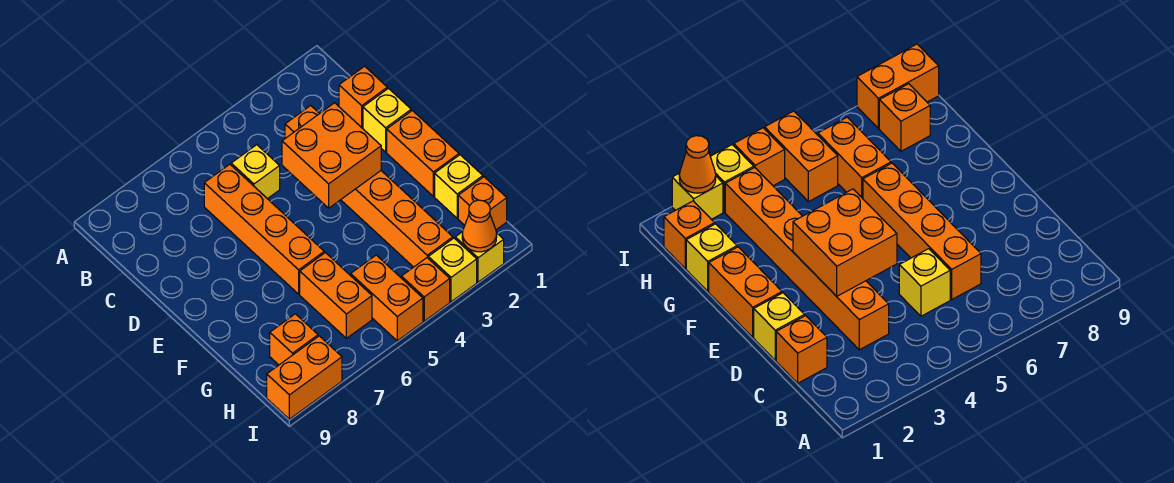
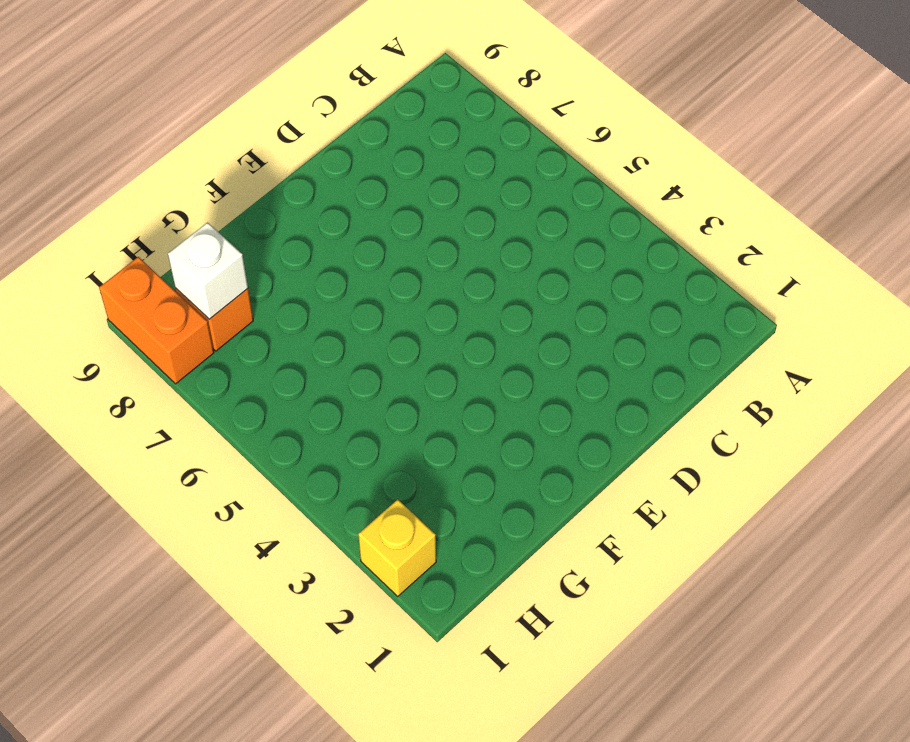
white brick H8 level 2 -> none
none -> orange brick C1 level 1
none -> orange brick C3:H3 level 1
none -> yellow brick C5 level 1

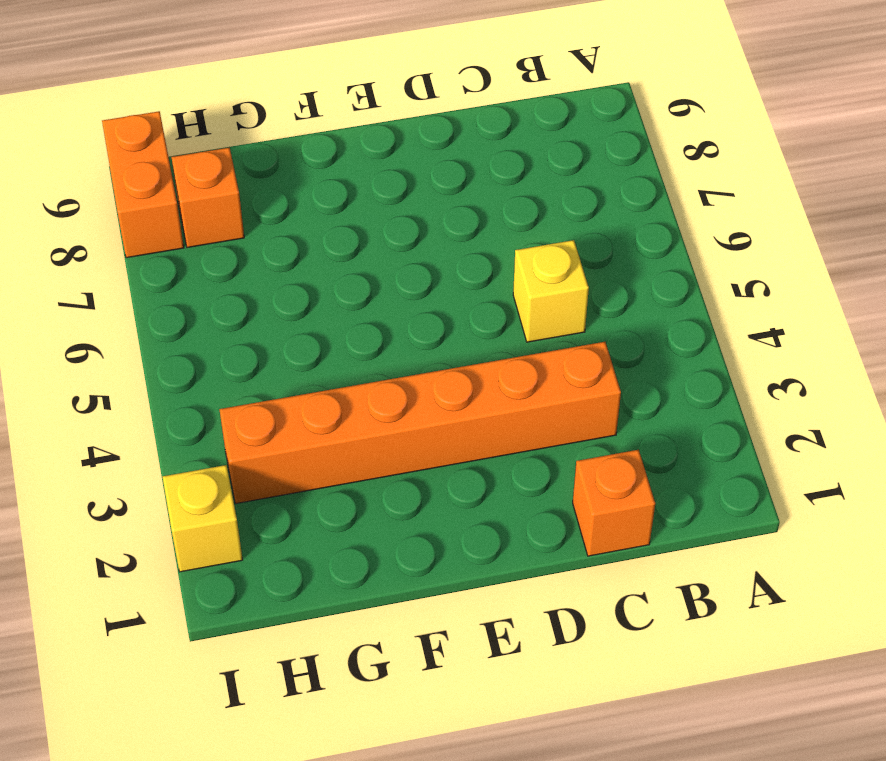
none -> orange brick C6:F6 level 1
none -> yellow brick D1 level 1
none -> orange brick E1:F1 level 1

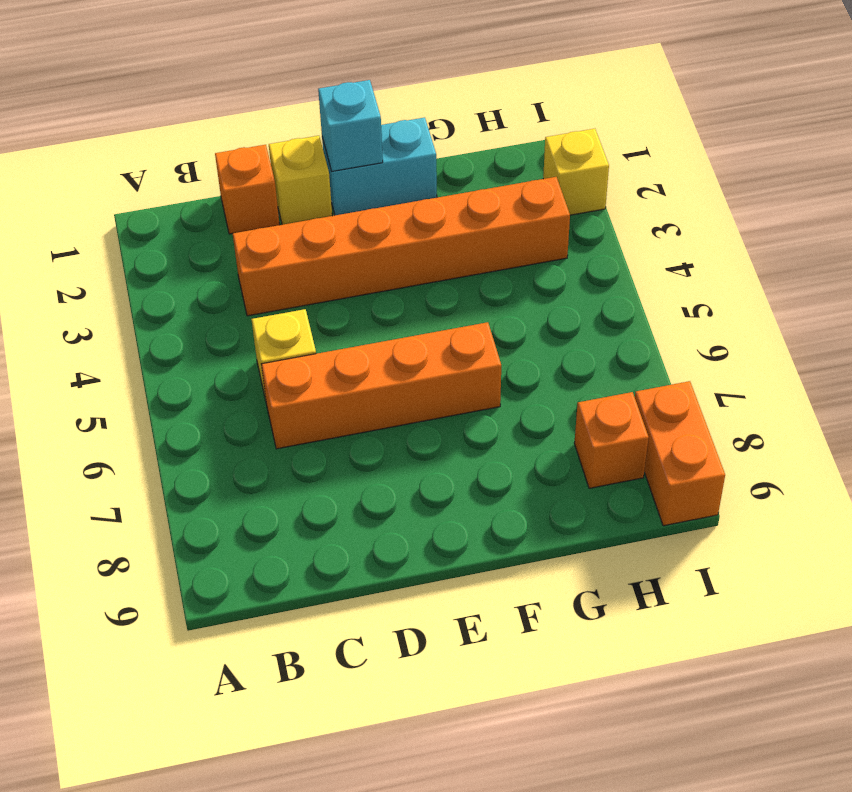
cyan brick E1:F1 level 1 -> orange brick E1:F1 level 1
cyan brick E1 level 2 -> none
none -> yellow brick G1 level 1
none -> orange brick G6:H6 level 1
none -> orange brick H1 level 1

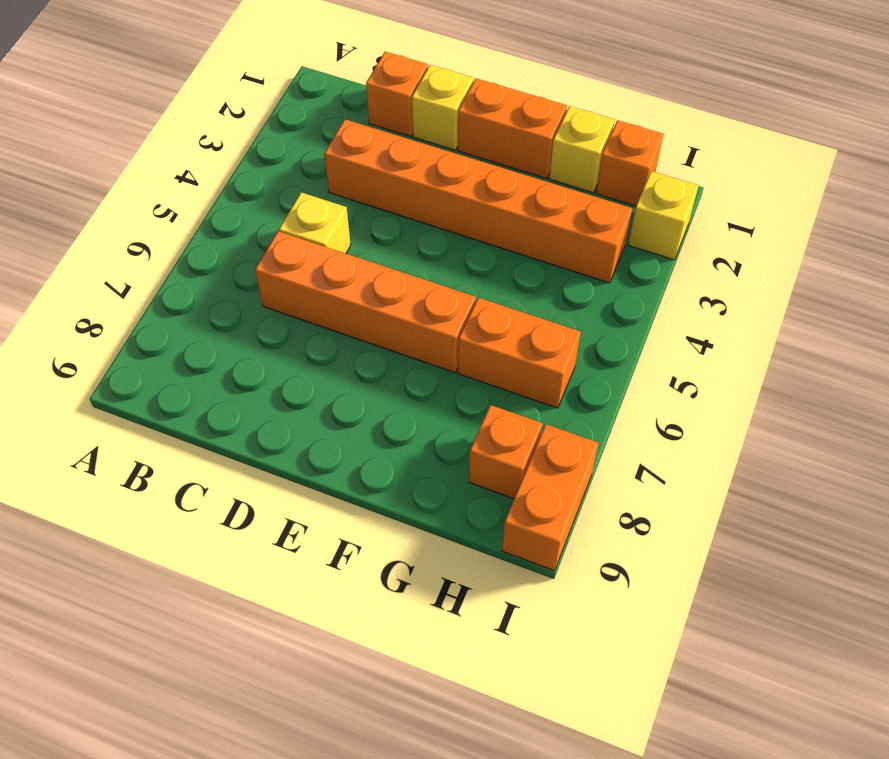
none -> orange brick H5:I5 level 1
none -> yellow brick I3 level 1
none -> orange brick I4 level 1

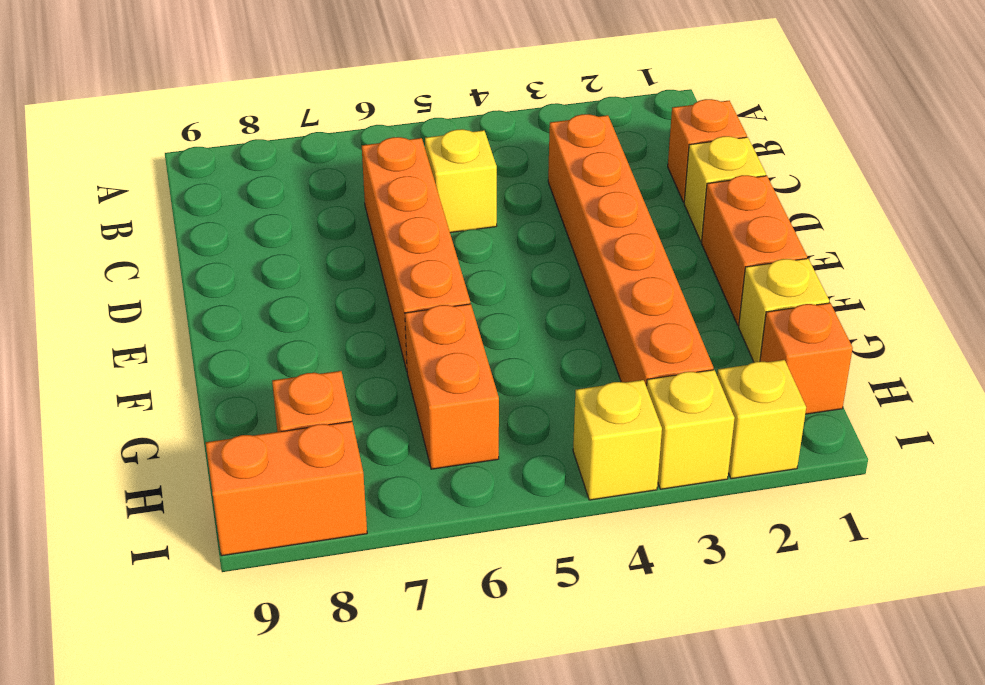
yellow brick I4 level 1 -> orange brick I4 level 1
none -> orange brick H5:I5 level 1
none -> orange brick D3:E4 level 2
none -> orange cone I2 level 2

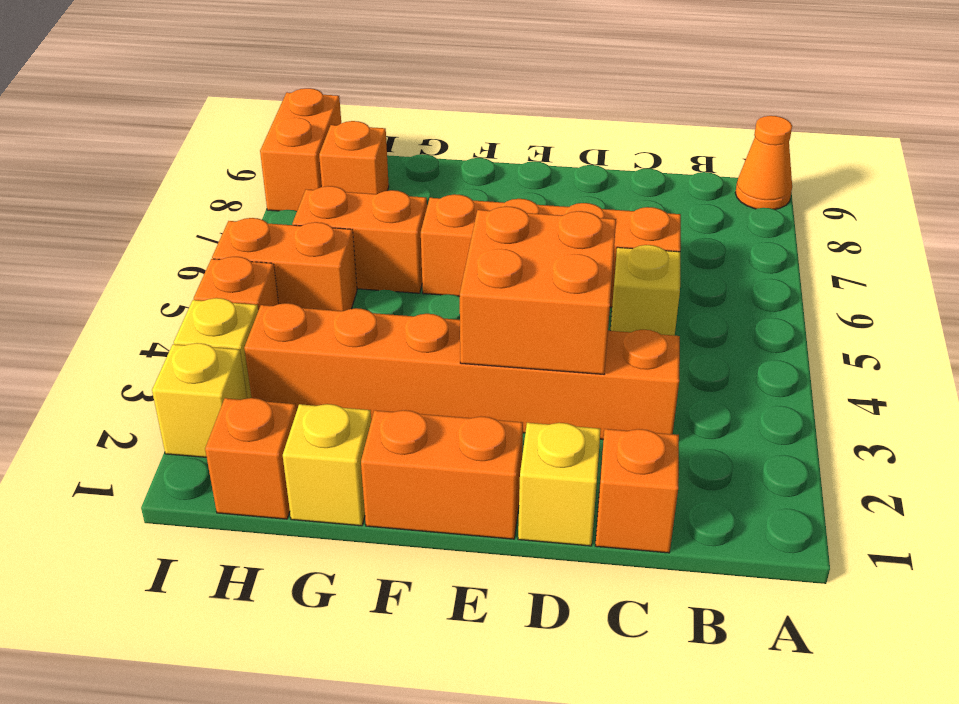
orange cone A9 level 1 -> orange cone I2 level 2

